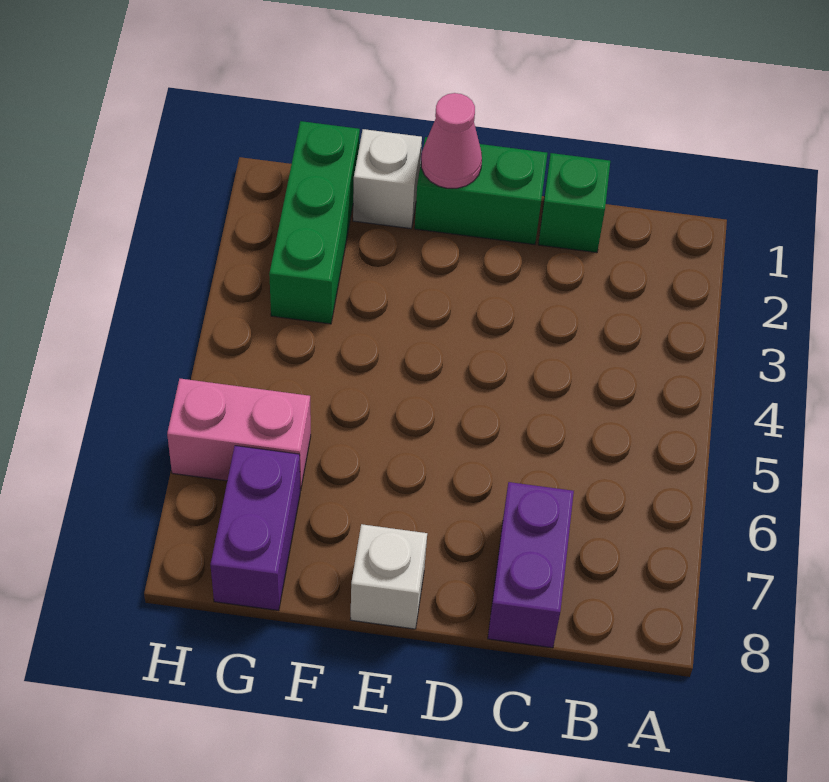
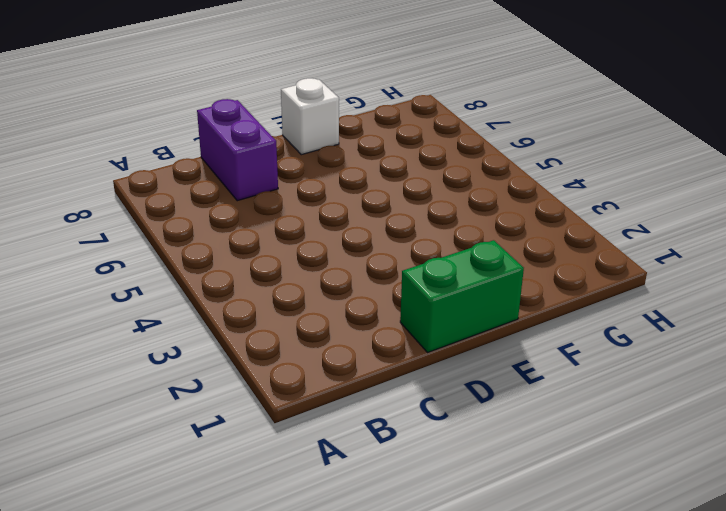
none -> green brick C1 level 1
none -> white brick F1 level 1

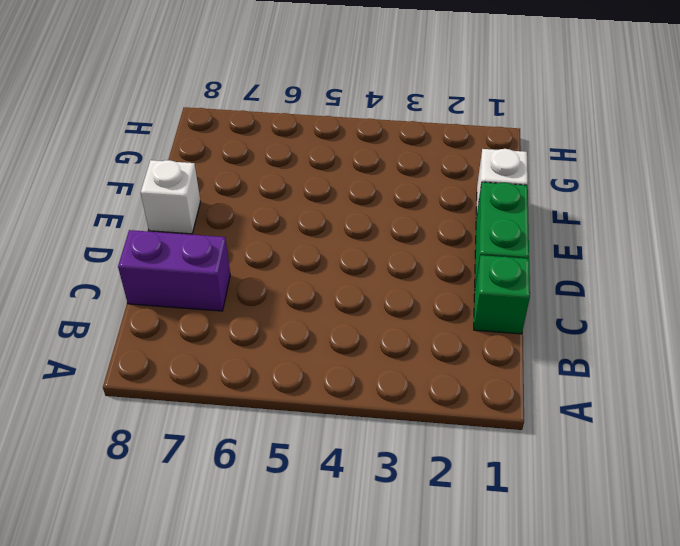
none -> green brick G1:G3 level 1
none -> pink brick G6:H6 level 1

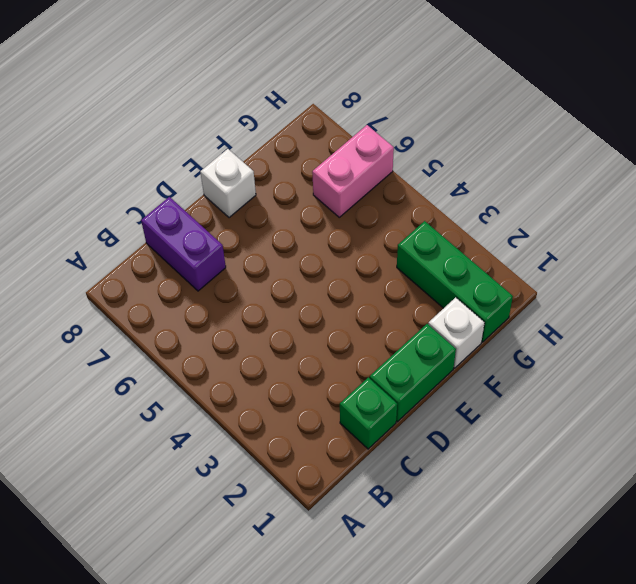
none -> purple brick G7:G8 level 1
none -> pink cone E1 level 2

